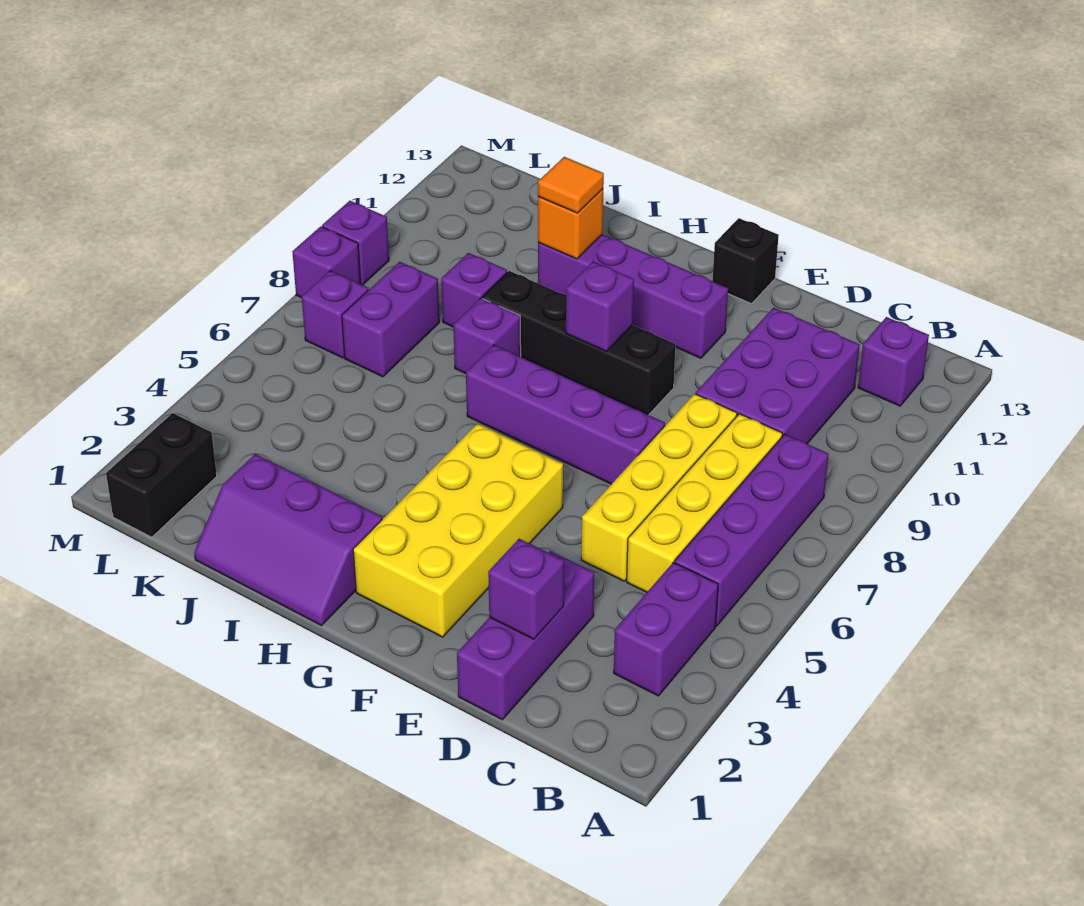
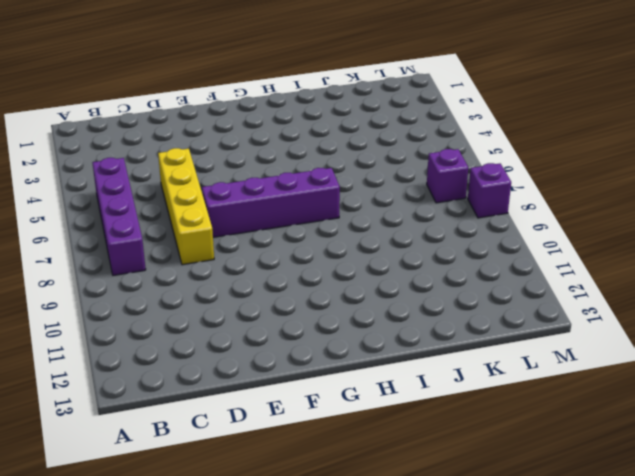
none -> purple brick B3:B4 level 1
none -> purple brick B12 level 1
none -> yellow brick C5:C8 level 1

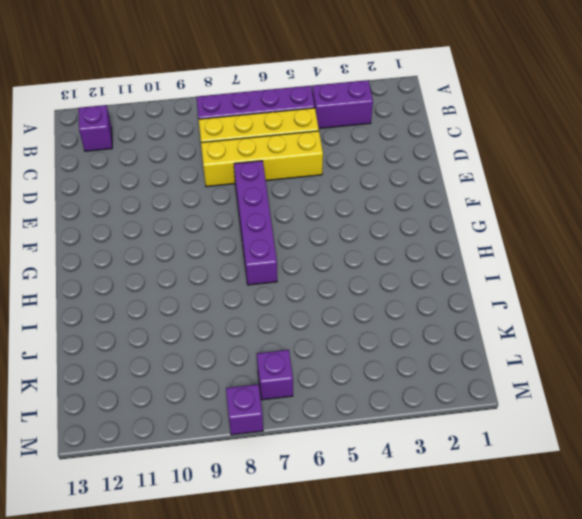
none -> purple brick C9:D11 level 1
none -> purple brick D1:D3 level 1
none -> yellow brick F2:G5 level 1

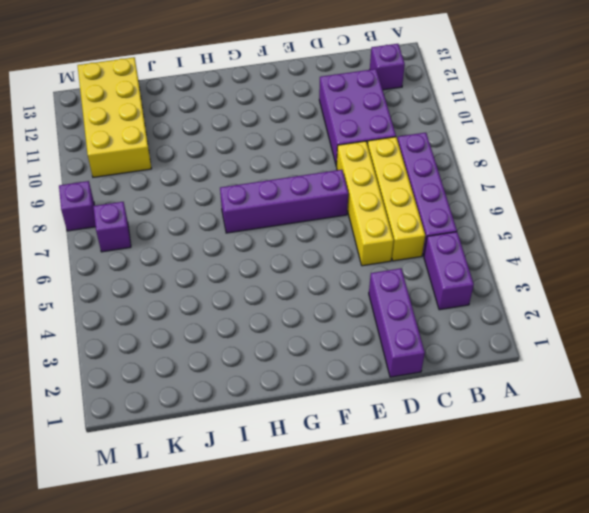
yellow brick K10:L13 level 1 -> yellow brick F2:G5 level 1
none -> black brick F9:I9 level 1
none -> purple brick F11:I11 level 1
none -> black brick F13 level 1

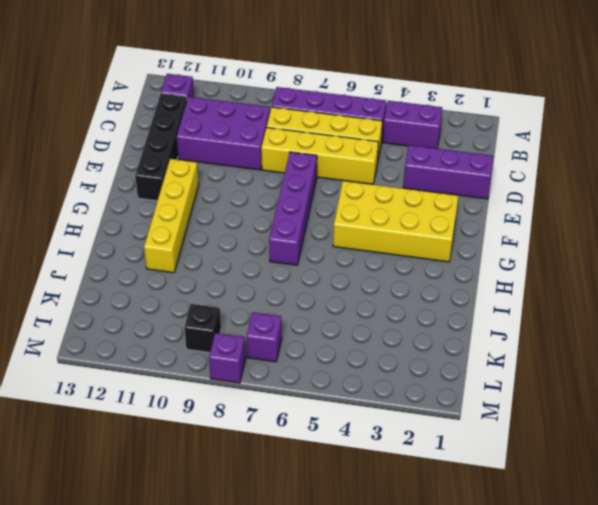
black brick C12:F12 level 1 -> black brick F9:I9 level 1
yellow brick F11:I11 level 1 -> purple brick F11:I11 level 1
black brick L9 level 1 -> black brick F13 level 1
none -> purple slope H1:J2 level 1 top 2
none -> purple brick I8 level 1
none -> purple brick J9 level 1

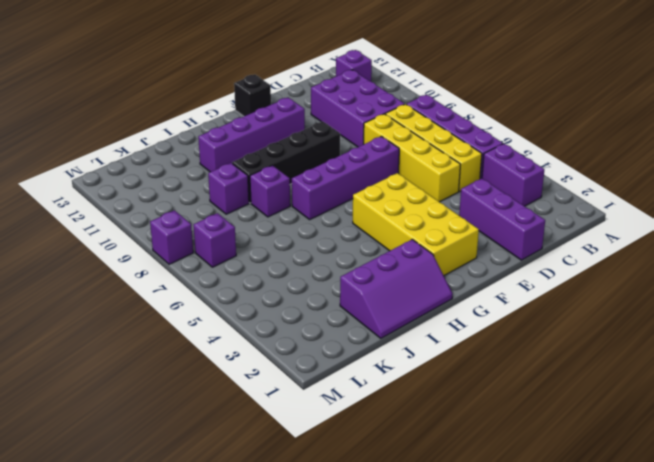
none -> purple brick K7:K8 level 1
none -> black brick L1:L2 level 1
none -> purple brick M9 level 1

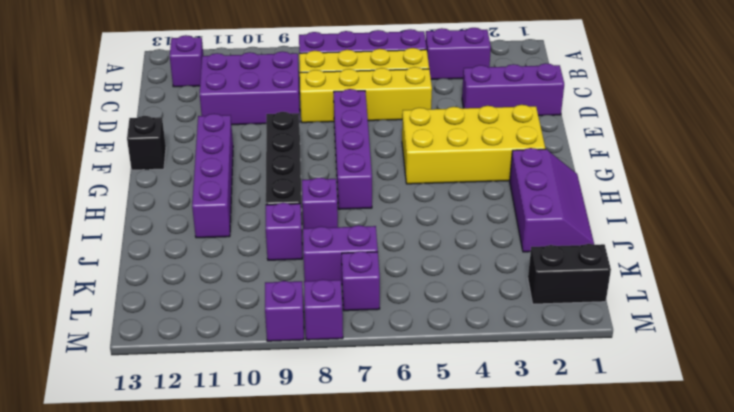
none -> purple brick D2 level 2
none -> purple brick G9 level 2
none -> orange brick I11 level 2

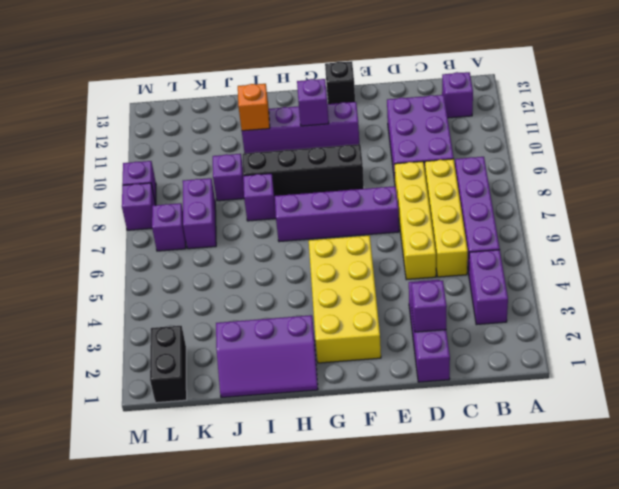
purple brick G11 level 2 -> purple brick G9 level 2
none -> orange tile I11 level 3

